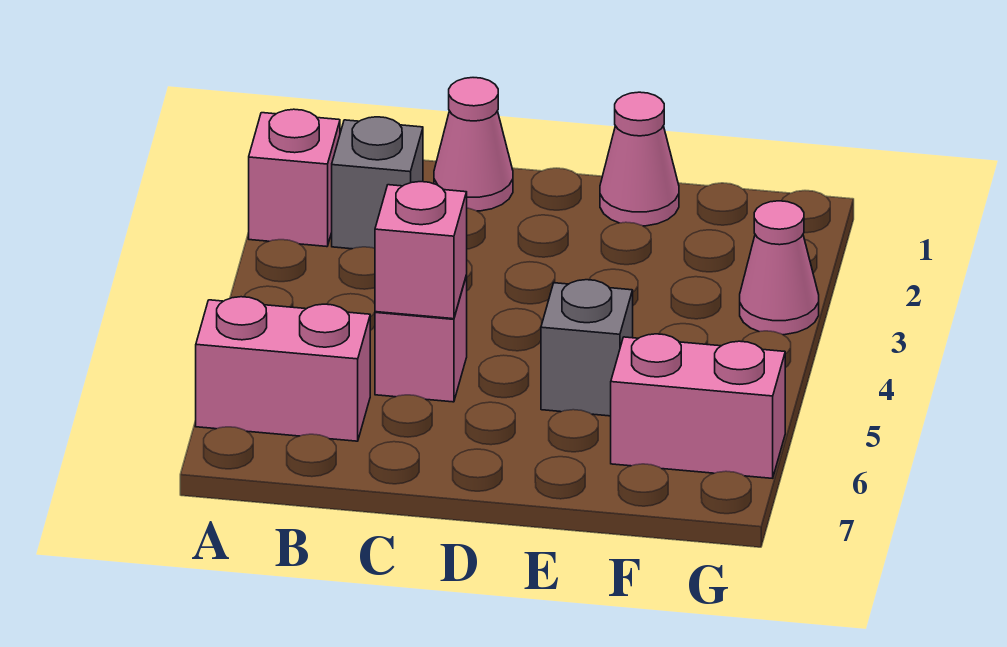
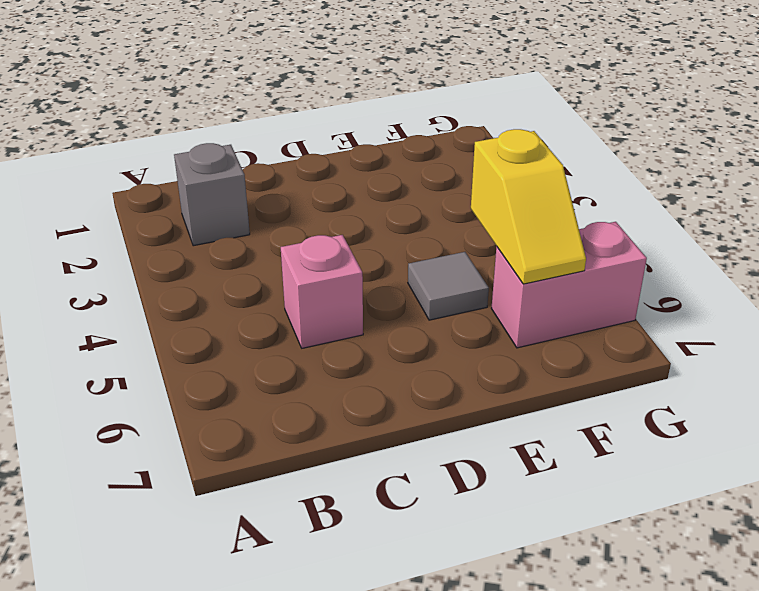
grey tile E5 level 1 -> grey brick E5 level 1
yellow slope F5:F6 level 2 top 5 -> none
none -> pink brick A2 level 1
none -> pink brick A6:B6 level 1

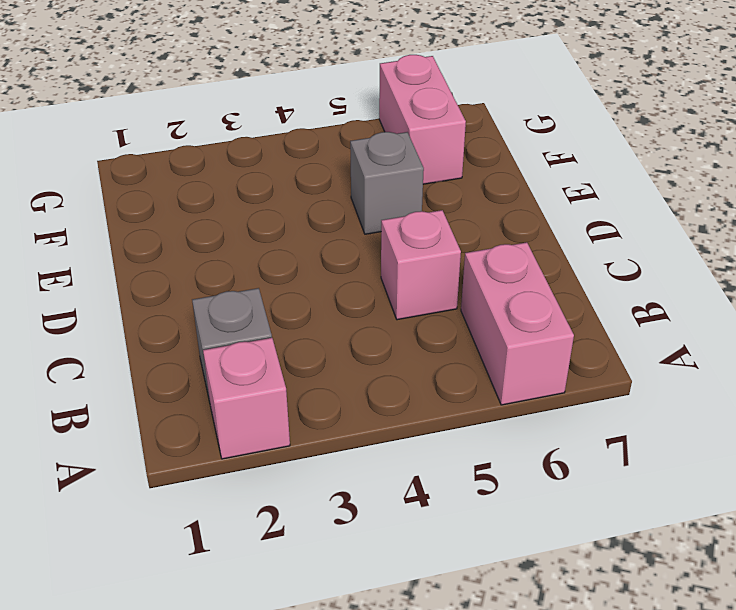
none -> pink cone C1 level 1
none -> pink cone E1 level 1

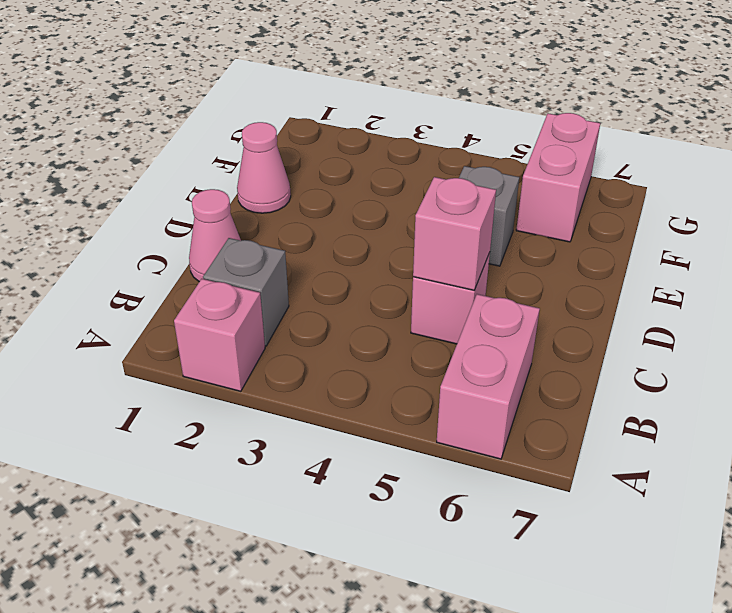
none -> pink cone G3 level 1

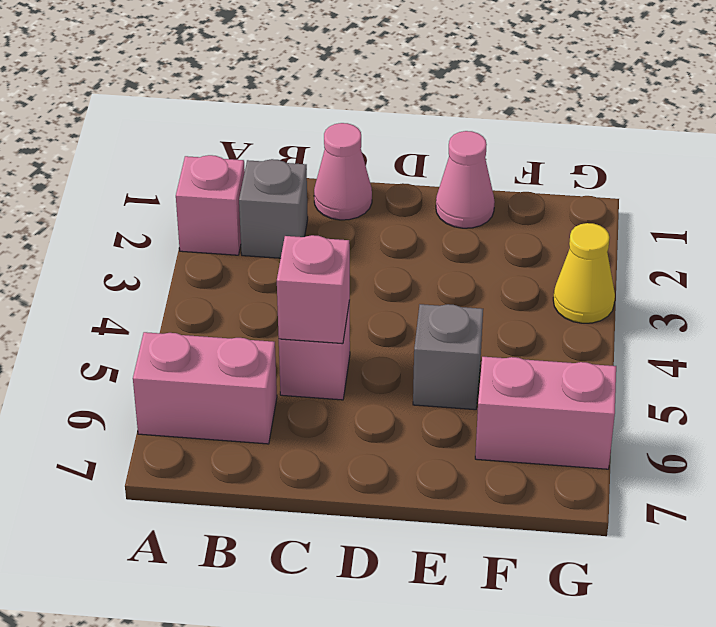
yellow cone G3 level 1 -> pink cone G3 level 1

